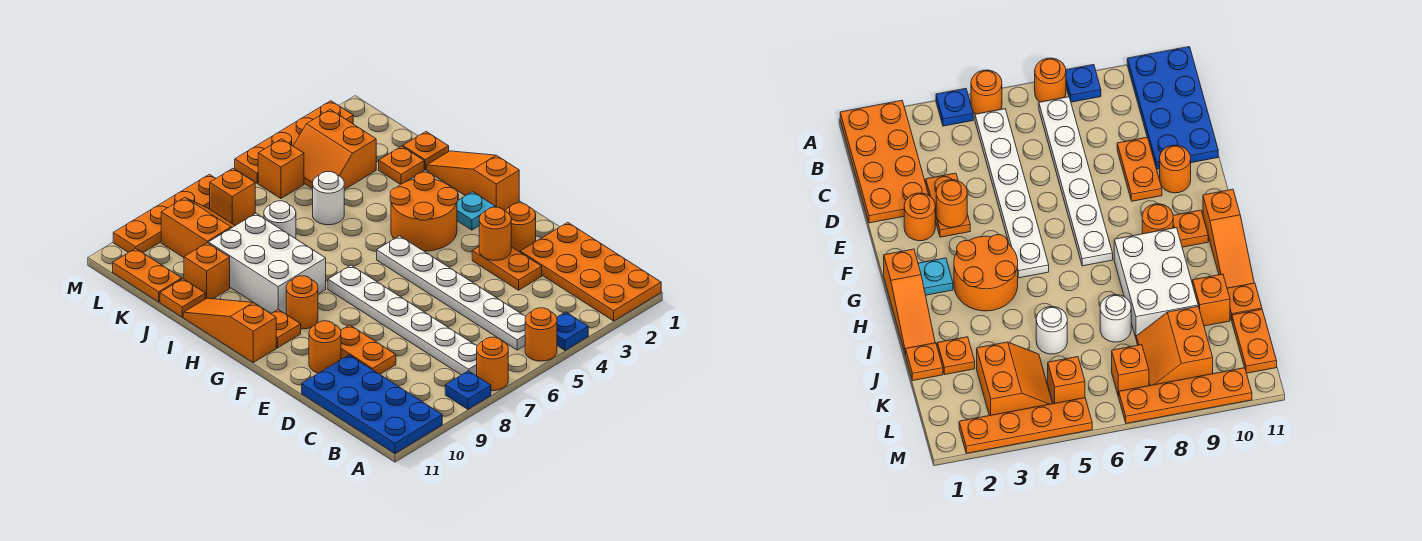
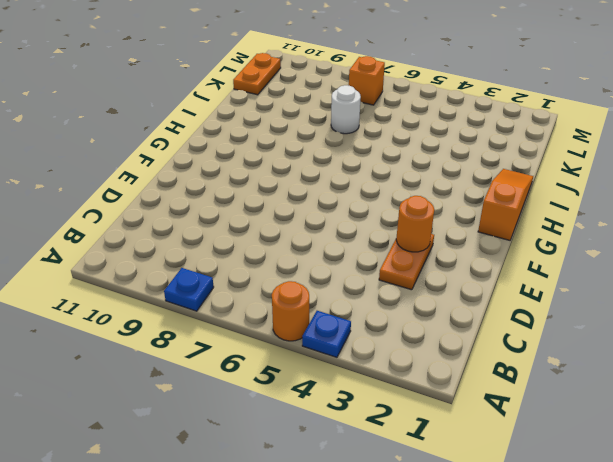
none -> orange plate A1:D2 level 1
none -> orange round brick A7 level 1
none -> blue plate A10:D11 level 1
none -> white plate B5:G5 level 1

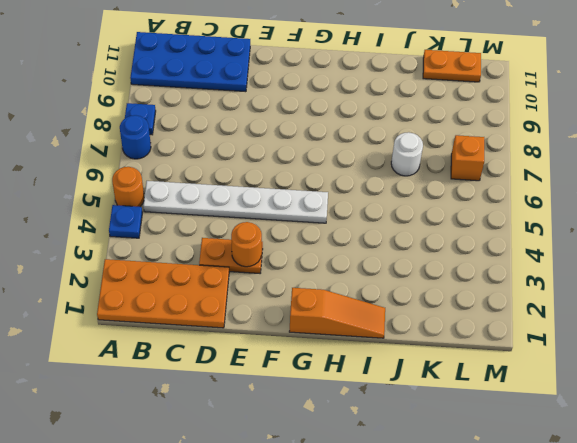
blue round brick A7 level 1 -> orange round brick A7 level 1
none -> white plate B7:G7 level 1
none -> orange plate D9:E9 level 1
none -> orange round brick E2 level 1
none -> orange round brick E10 level 1

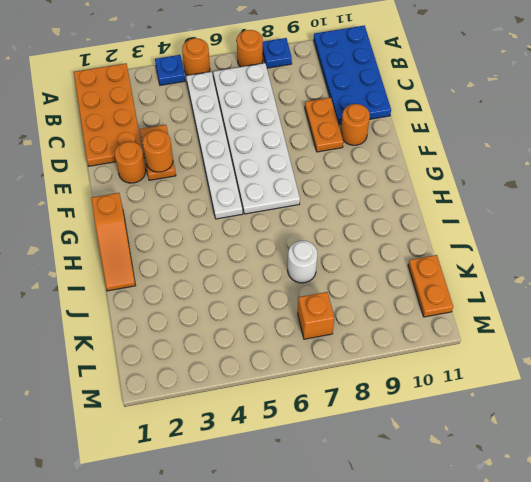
white plate B6:G7 level 1 -> white plate B7:G7 level 1
none -> cyan plate G2 level 1
none -> orange round brick G3:H4 level 1
none -> orange round brick G9 level 1
none -> orange plate G10 level 1

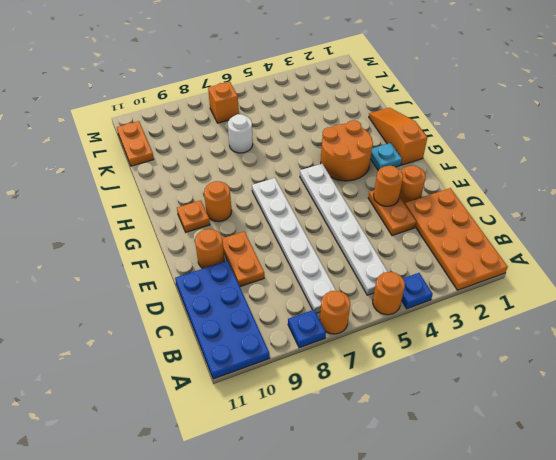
none -> orange slope G11:I11 level 1 top G
none -> white brick H8:J9 level 1
none -> orange plate J1 level 1
none -> orange plate J2 level 1

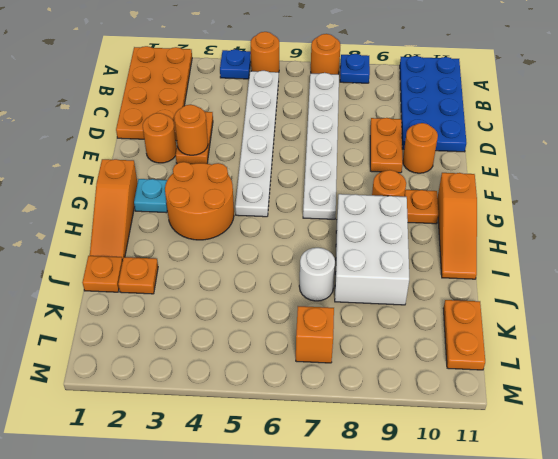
none -> white round brick J5 level 1
none -> orange brick J10 level 1
none -> orange plate J11 level 1
none -> orange slope K3:L4 level 1 top 3

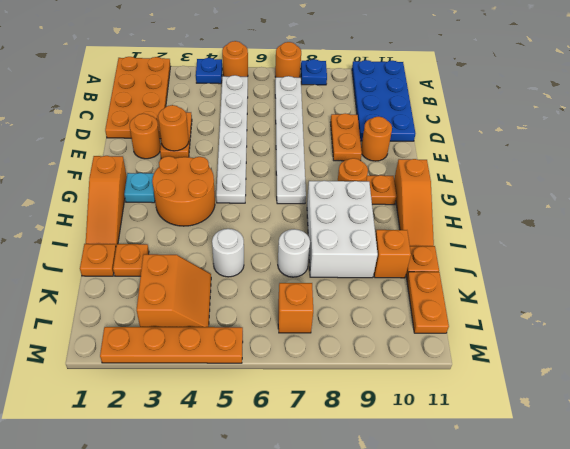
none -> orange slope K8:L9 level 1 top 9
none -> orange brick L5 level 1
none -> orange plate M7:M10 level 1

